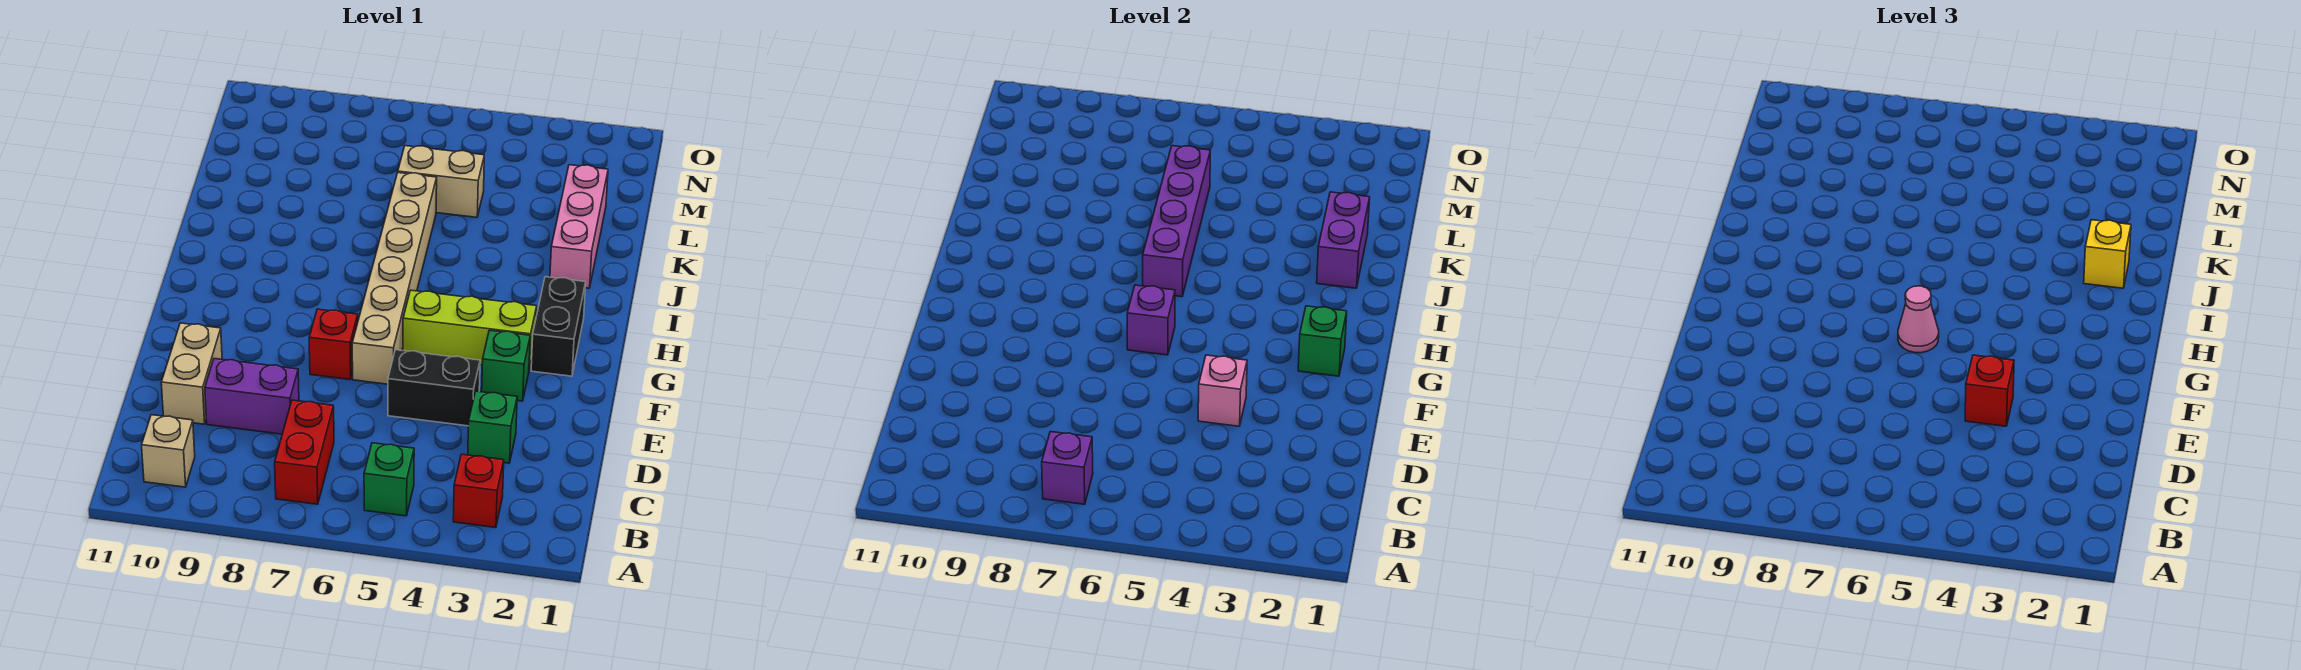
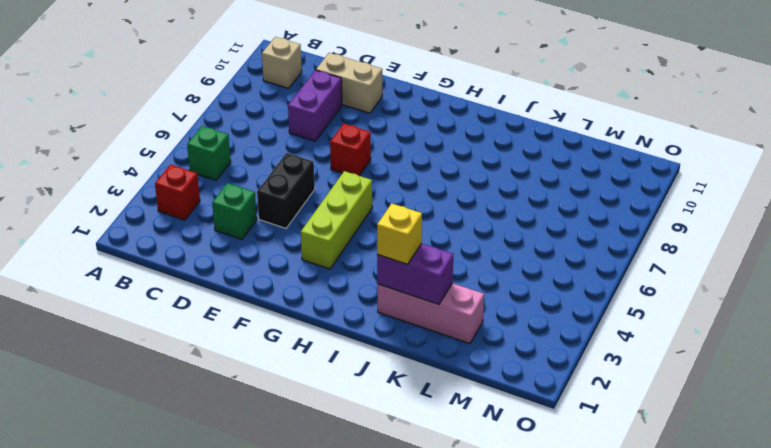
none -> red brick B7:C7 level 1
none -> green brick F3 level 1
none -> tan brick F6:K6 level 1

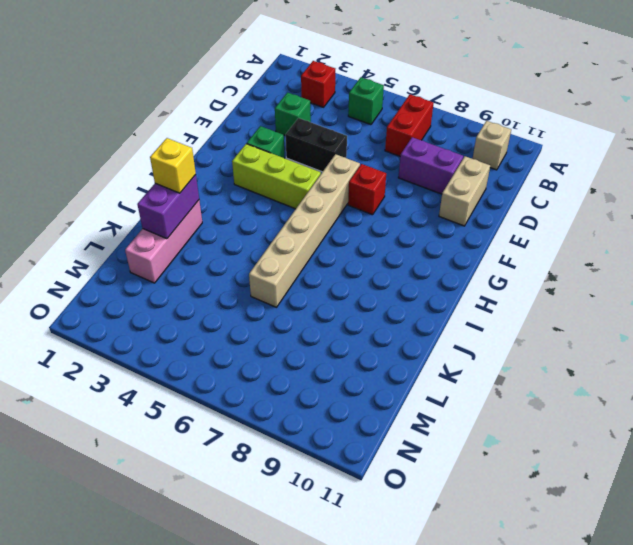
none -> black brick G2:H2 level 1
none -> tan brick L5:L6 level 1
none -> purple brick B7 level 2

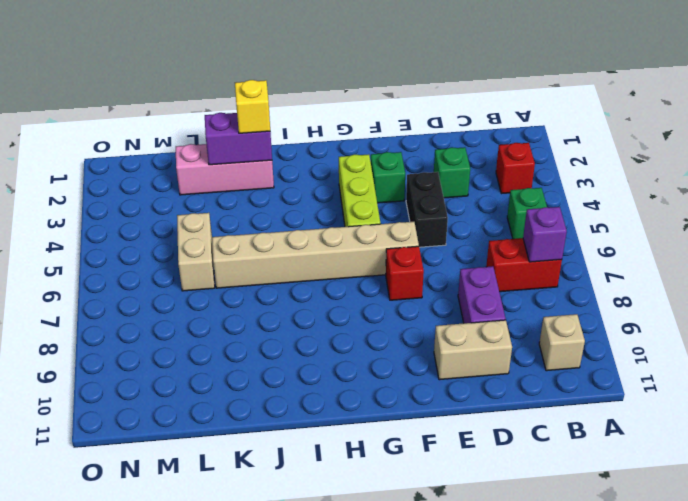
none -> black brick G2:H2 level 1
none -> pink brick E4 level 2
none -> green brick G2 level 2

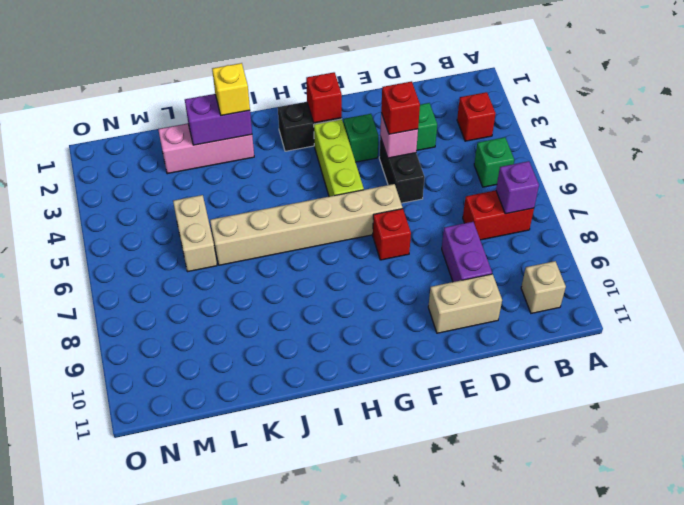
red brick G2 level 2 -> green brick G2 level 2
none -> purple brick G6 level 2
none -> purple brick I6:L6 level 2
none -> pink cone G6 level 3

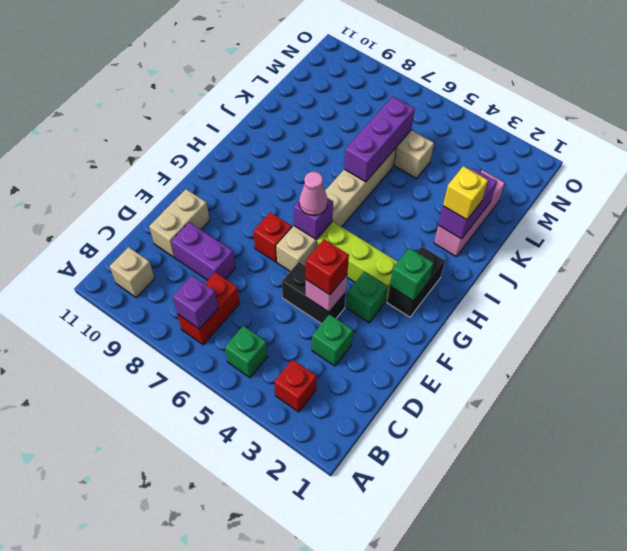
purple brick J6:L6 level 2 -> purple brick I6:L6 level 2

